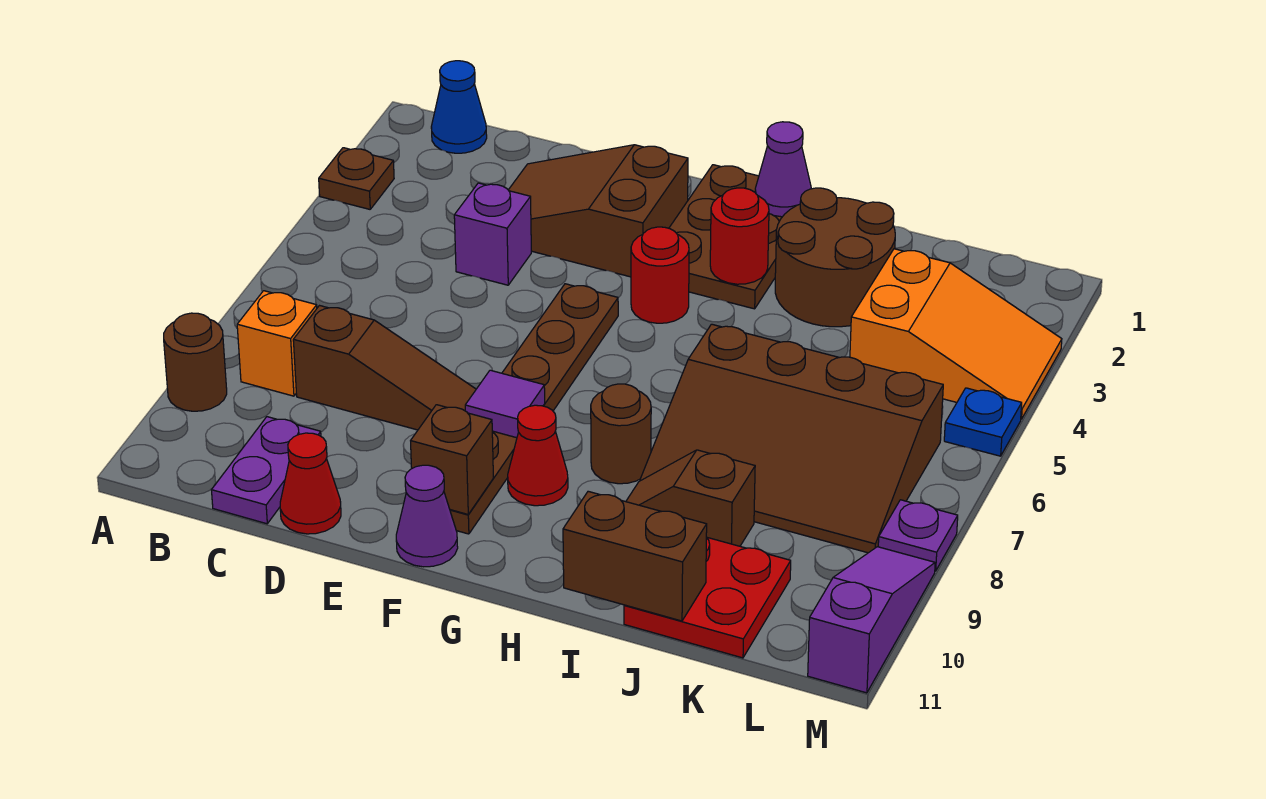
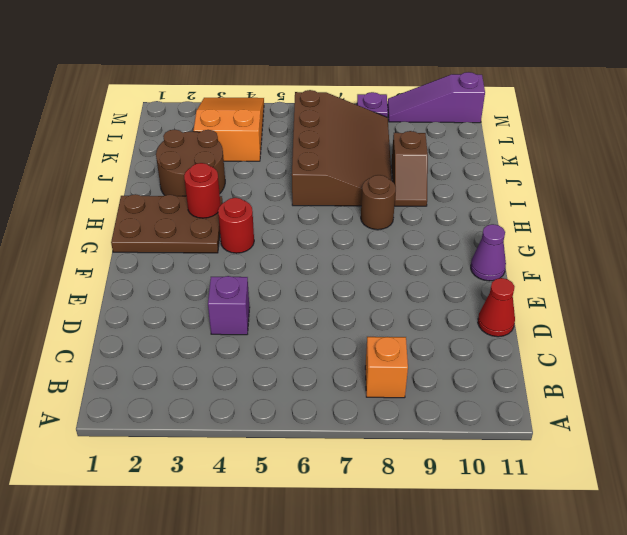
none -> brown plate A3 level 1
none -> brown round brick A9 level 1
none -> blue cone B1 level 1

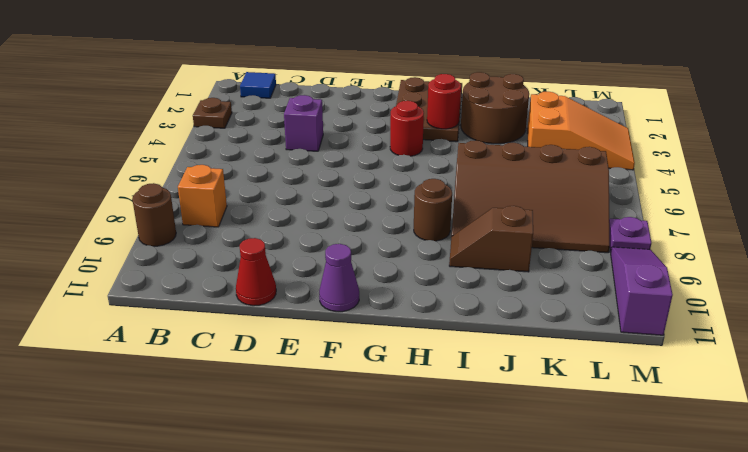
blue tile B1 level 1 -> blue cone B1 level 1
none -> brown slope C8:E8 level 1 top C
none -> purple plate C10:C11 level 1
none -> brown slope D2:F3 level 1 top F

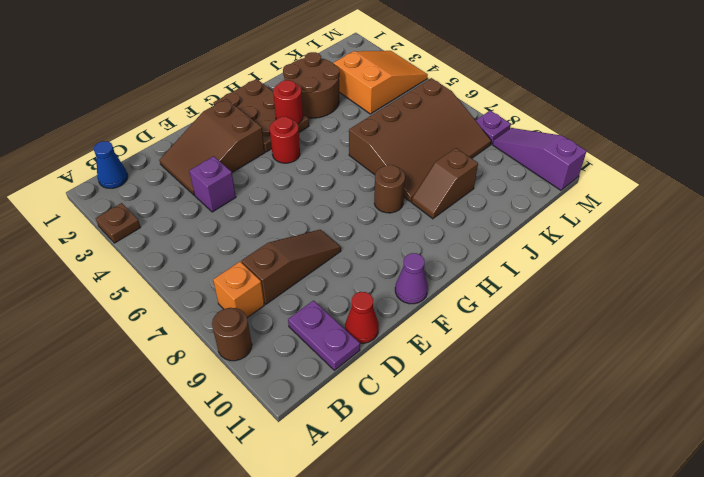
none -> brown plate F5:F10 level 1
none -> red cone G9 level 1
none -> red plate J10:K11 level 1

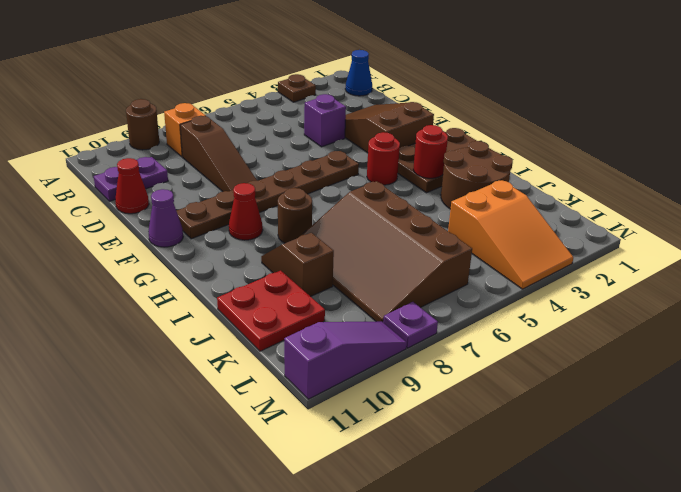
none -> blue plate M5 level 1
none -> purple tile F8 level 2
none -> brown brick F10 level 2

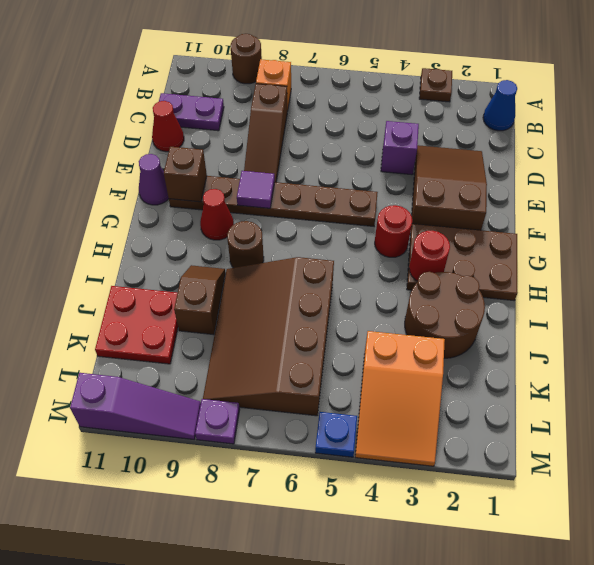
none -> purple cone H1 level 2
none -> brown brick I11:J11 level 2

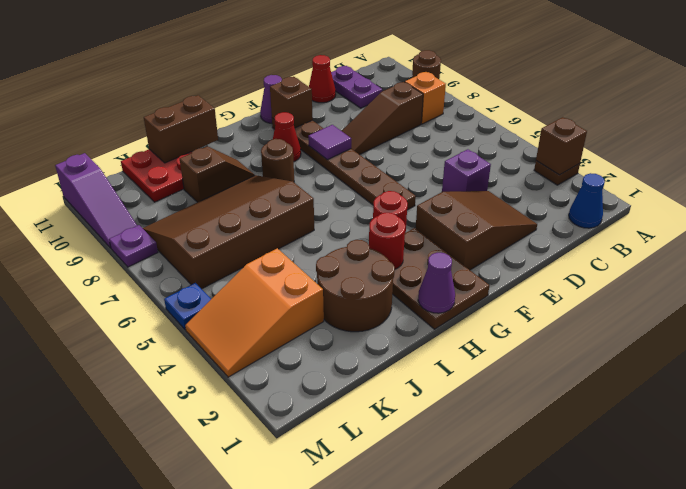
brown brick A3 level 2 -> none

